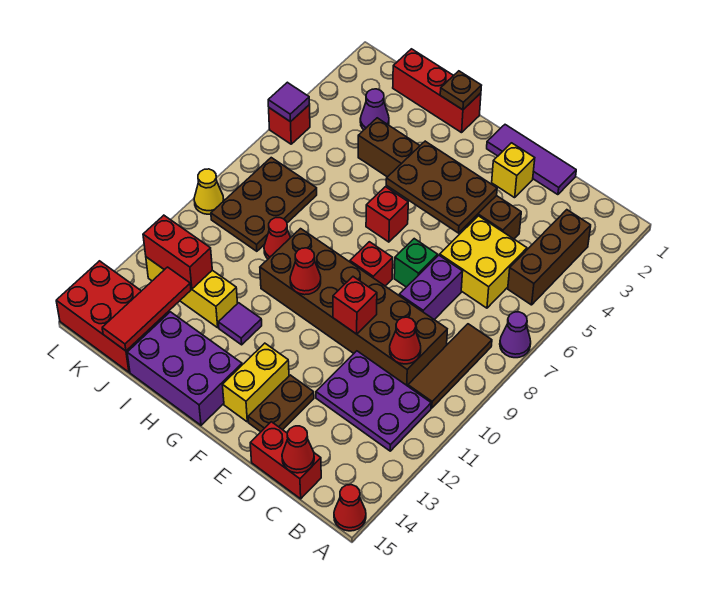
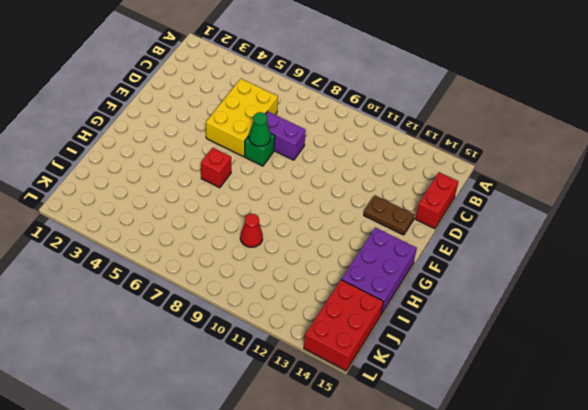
yellow brick C5:E6 level 1 -> yellow brick C5:D6 level 1
green cone E7 level 2 -> none
none -> purple cone A7 level 1
none -> red cone A15 level 1
none -> brown brick B3:B5 level 1
none -> brown tile B8:B10 level 1

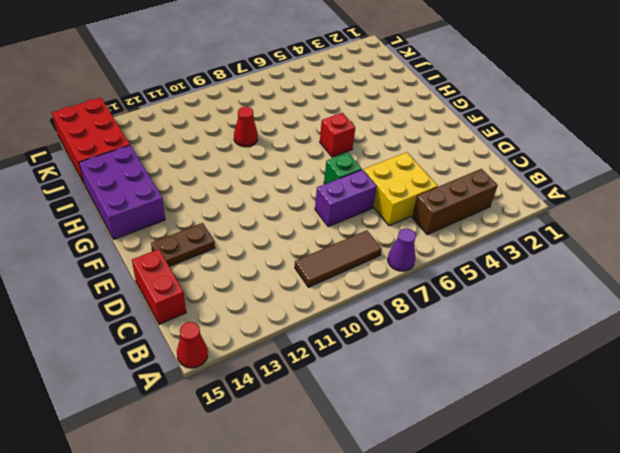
none -> purple plate B11:D12 level 1
none -> brown brick C9:H10 level 1
none -> purple tile D1:F1 level 1
none -> brown brick D4:I4 level 1

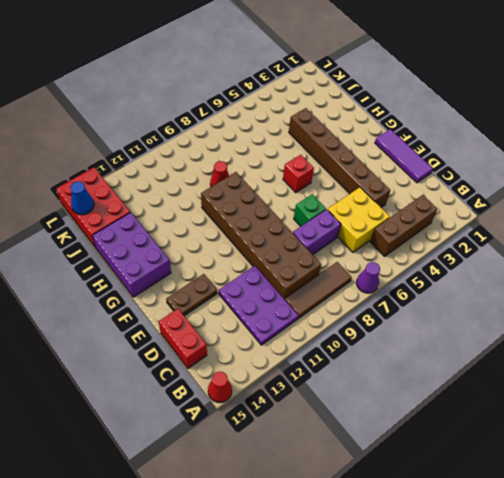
blue cone K15 level 2 -> none
none -> yellow brick E2 level 1
none -> red brick F8 level 1
none -> yellow brick F13:F14 level 1
none -> red brick H1:J1 level 1

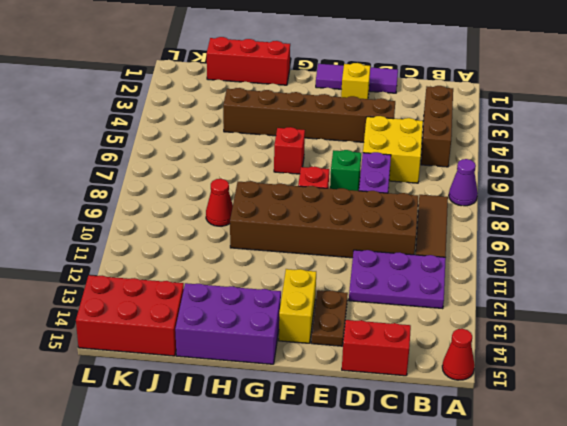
none -> purple tile H12 level 1
none -> yellow brick I12:K12 level 1
none -> purple cone J3 level 1
none -> brown plate J7:K9 level 1

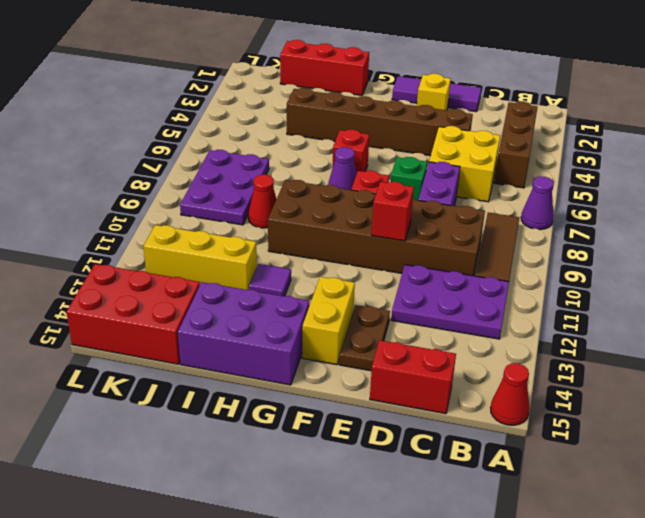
purple cone G7 level 1 -> purple cone J3 level 1
purple plate J7:K9 level 1 -> brown plate J7:K9 level 1
none -> red brick L5 level 1
none -> yellow cone L9 level 1
none -> red cone C10 level 2
none -> red cone C15 level 2

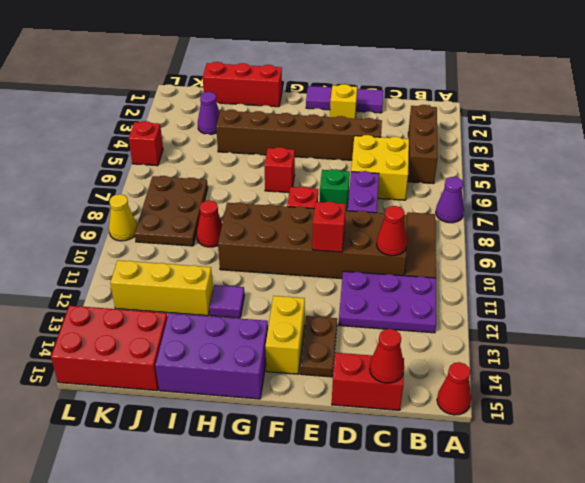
none -> brown plate E4:G5 level 2
none -> red cone G10 level 2
none -> brown plate H1 level 2
none -> red brick J12:K12 level 2

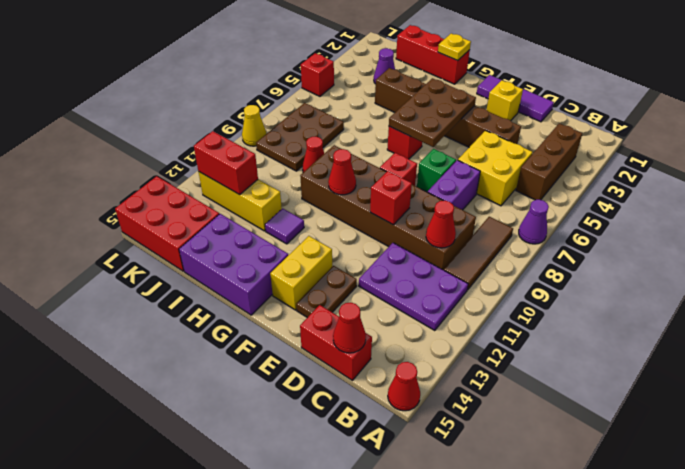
brown plate F4:G6 level 2 -> brown plate E4:G5 level 2
yellow plate H1 level 2 -> brown plate H1 level 2
none -> red tile J13:J15 level 2
none -> purple tile L5 level 2

